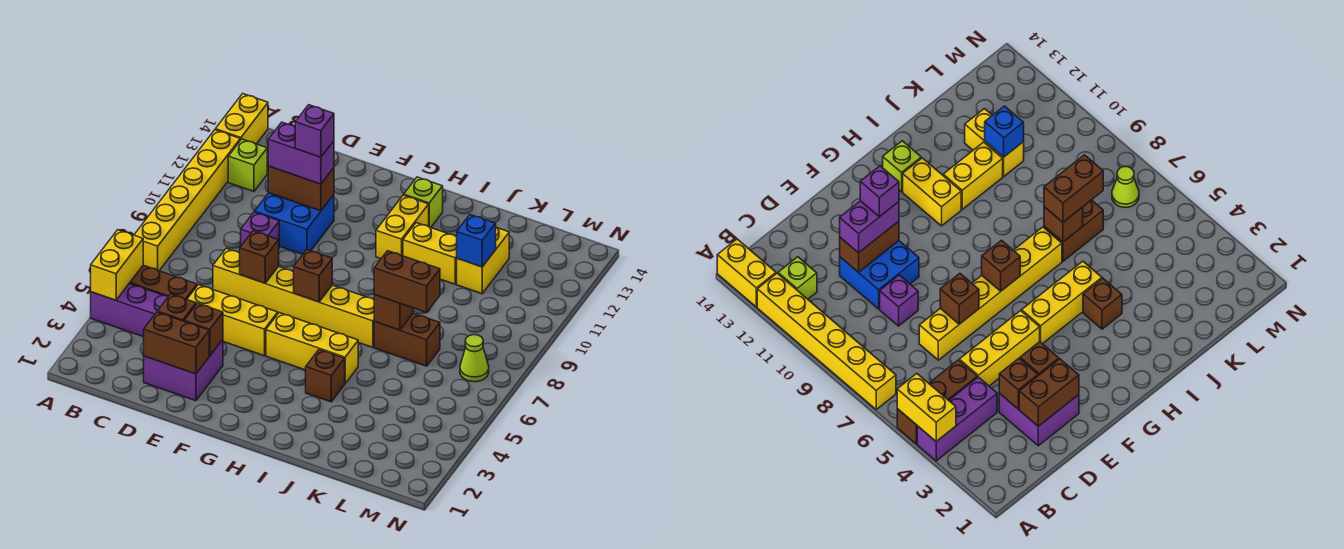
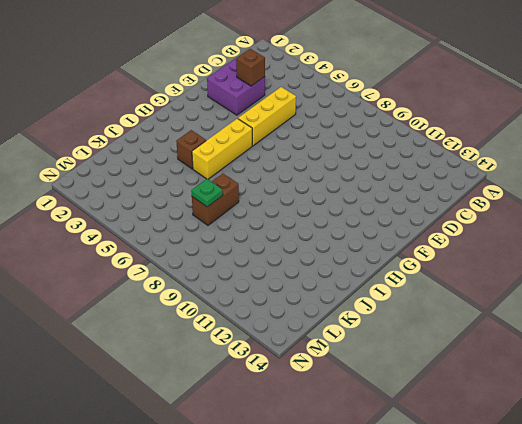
green plate K7 level 2 -> none
none -> purple brick A4:C4 level 1
none -> brown brick A5:C5 level 1
none -> yellow brick A7:A12 level 1
none -> yellow brick A13:A14 level 1

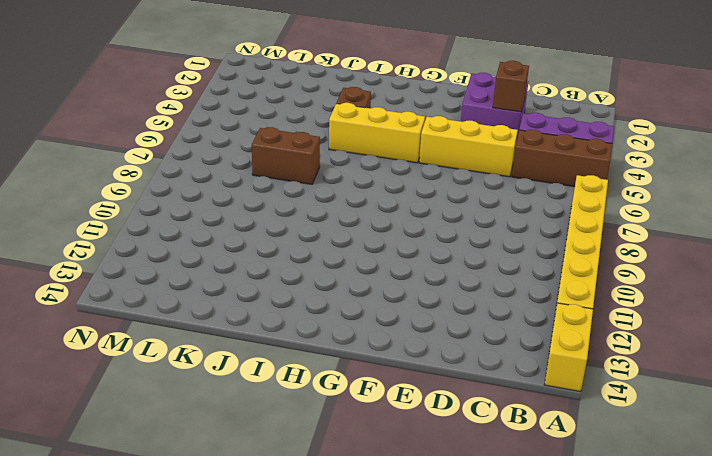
none -> lime brick B12 level 1
none -> yellow brick D7:I7 level 1
none -> purple brick D9 level 1
none -> blue brick D10:E11 level 1

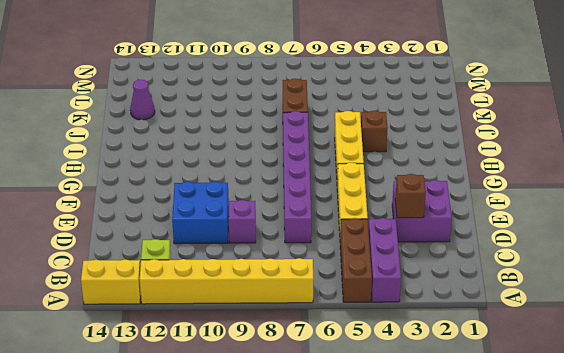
purple brick D7:I7 level 1 -> yellow brick D7:I7 level 1
purple cone K13 level 1 -> none
none -> yellow brick H11:H12 level 1
none -> lime brick H13 level 1
none -> yellow brick I11:J11 level 1
none -> yellow brick K11:K12 level 1

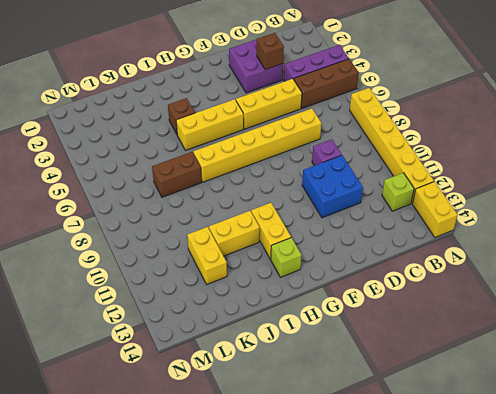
none -> lime cone M7 level 1
none -> yellow brick A4:A5 level 2
none -> brown brick D2:E2 level 2
none -> brown brick D11:E11 level 2

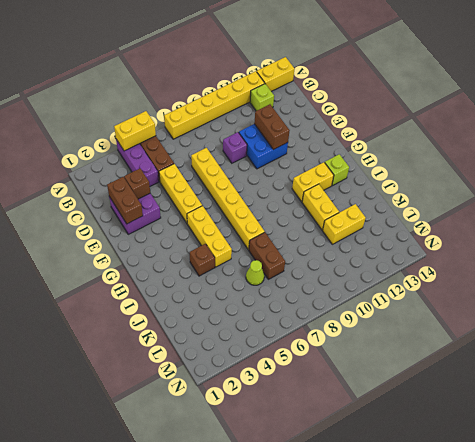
lime cone K6 level 1 -> lime cone M7 level 1
none -> brown brick E3 level 2
none -> brown brick E7 level 2
none -> brown brick G7 level 2
none -> brown brick J7 level 2

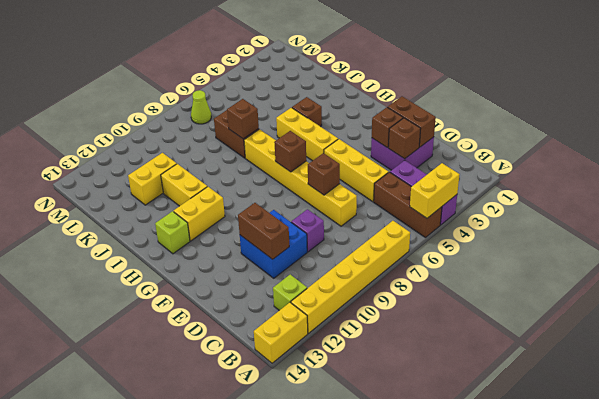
none -> blue brick K11 level 2
none -> purple brick D11:E11 level 3
none -> brown brick J7:K7 level 3
none -> purple brick E11 level 4

